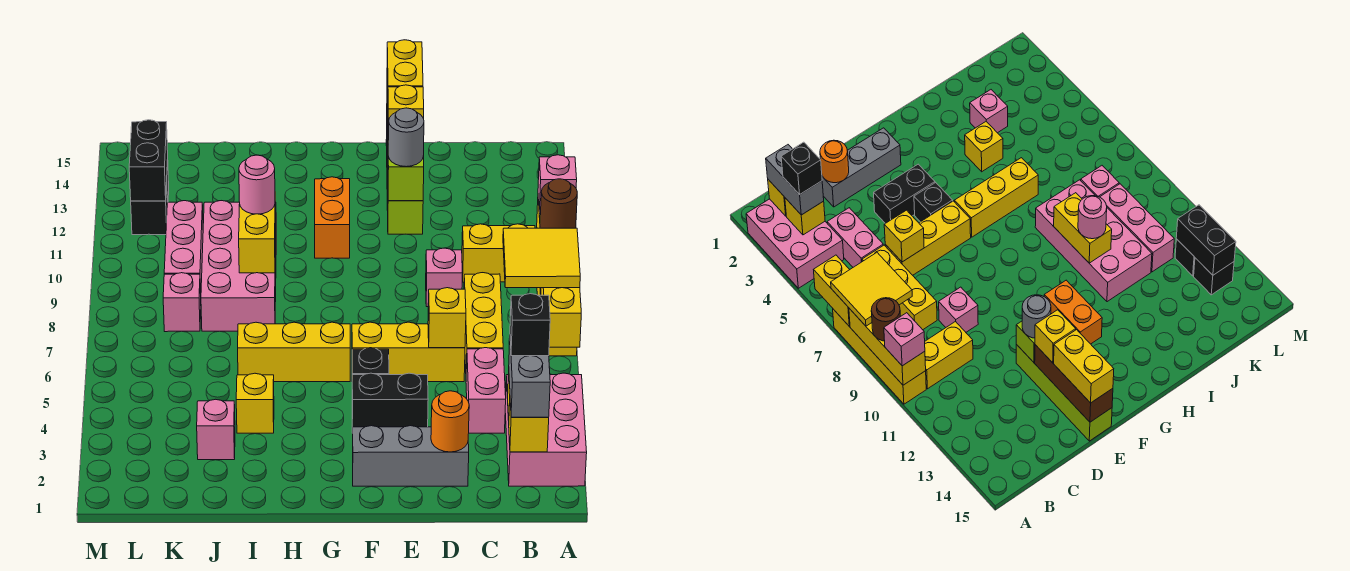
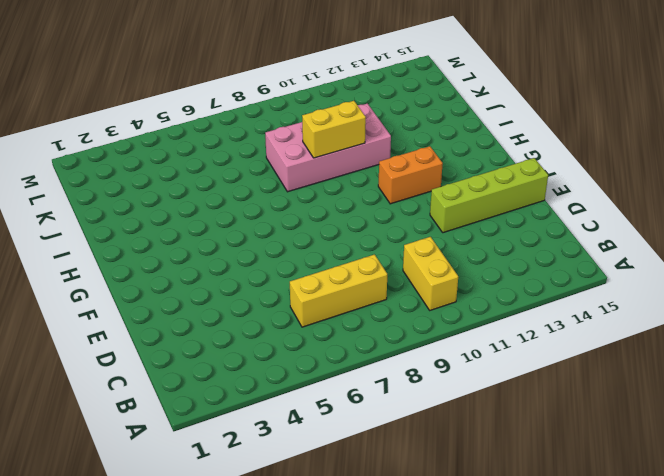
none -> pink brick A2:B4 level 1
none -> yellow brick A7:A10 level 1
none -> pink brick C4:C5 level 1
none -> grey brick D2:F2 level 1

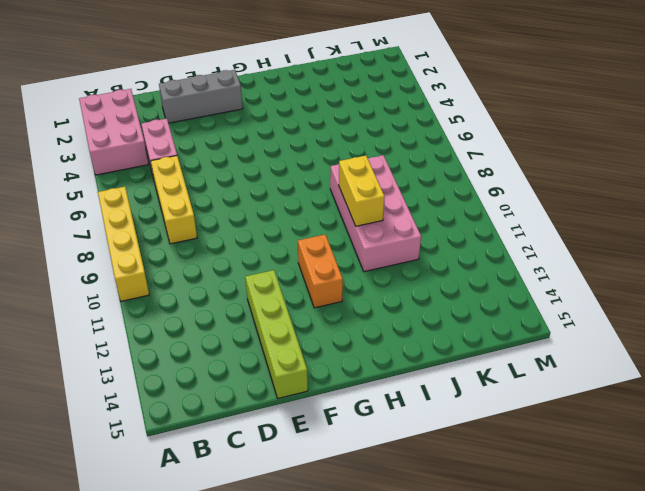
none -> yellow brick B10:C10 level 1
none -> yellow brick D6:F6 level 1
none -> pink brick D9 level 1
none -> black brick E4:F4 level 1

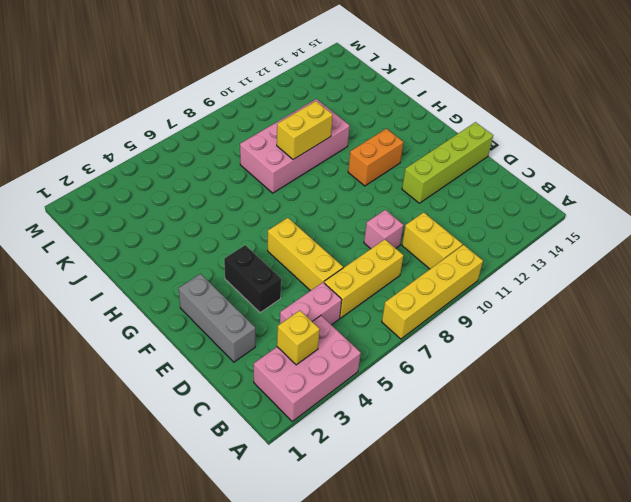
none -> black brick F5 level 1
none -> yellow brick G6:I6 level 1
none -> yellow brick I4 level 1
none -> pink brick J3 level 1

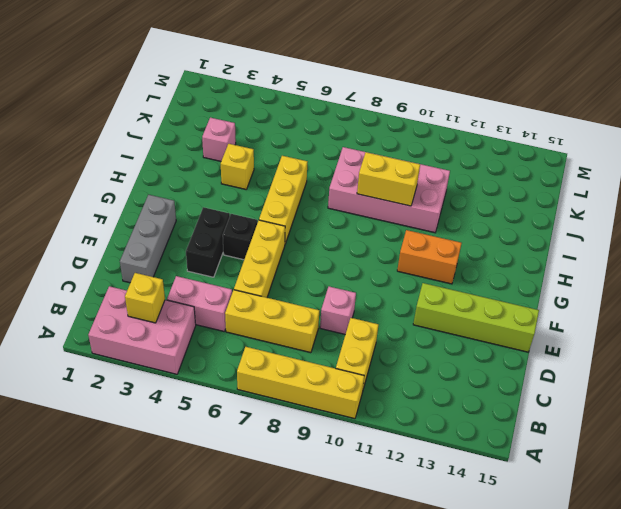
none -> pink brick K8 level 1
none -> pink brick K9:K11 level 1
none -> black brick L12 level 1
none -> black brick L13 level 1

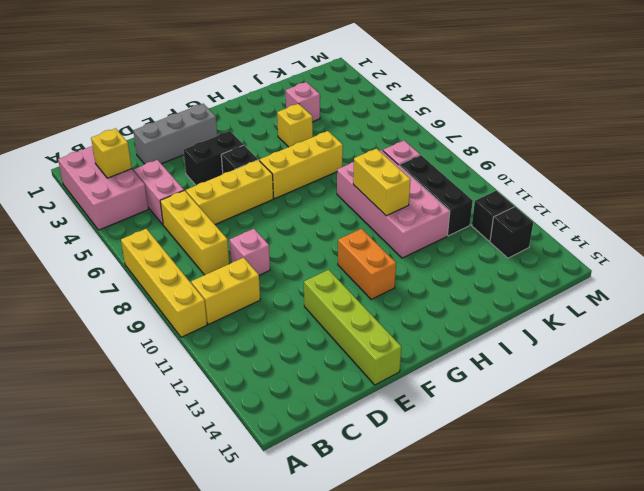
black brick K9:K11 level 1 -> pink brick K9:K11 level 1
none -> yellow brick A6:A7 level 2
none -> yellow brick A8:A10 level 2
none -> yellow brick B2 level 2
none -> orange round brick D2 level 2

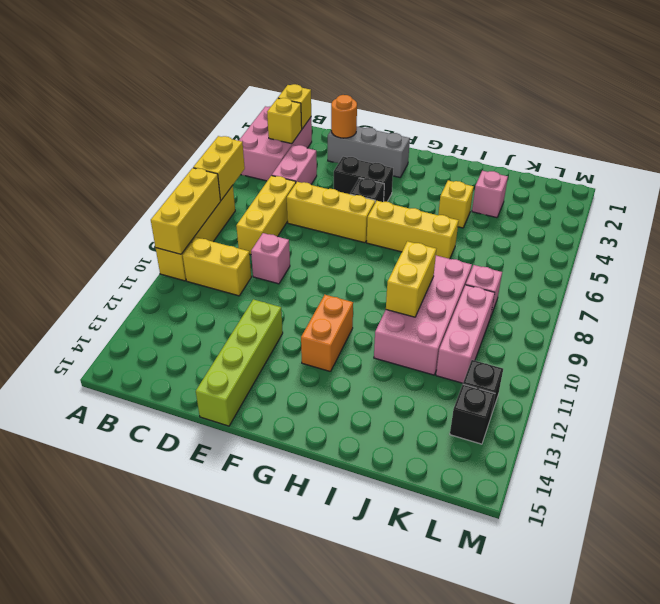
none -> yellow brick D6 level 2
none -> lime brick E12 level 2
none -> brown brick E13:E15 level 2
none -> black brick L12:L13 level 2

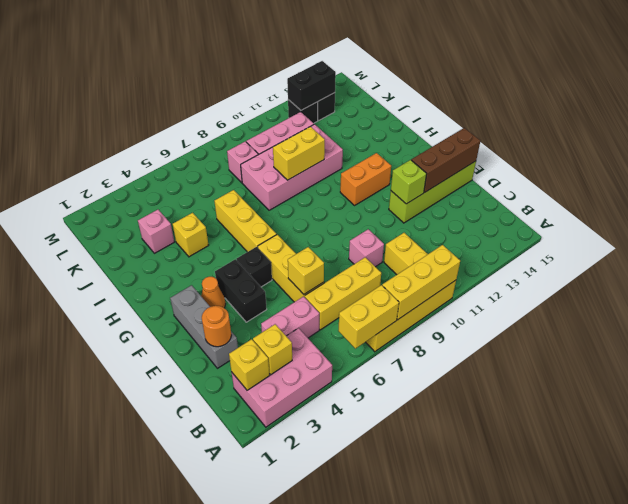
orange cone F3 level 1 -> none
none -> yellow tile A7:B8 level 3
none -> brown round brick A9 level 3
none -> pink brick A10 level 3
none -> grey brick B2:B3 level 3

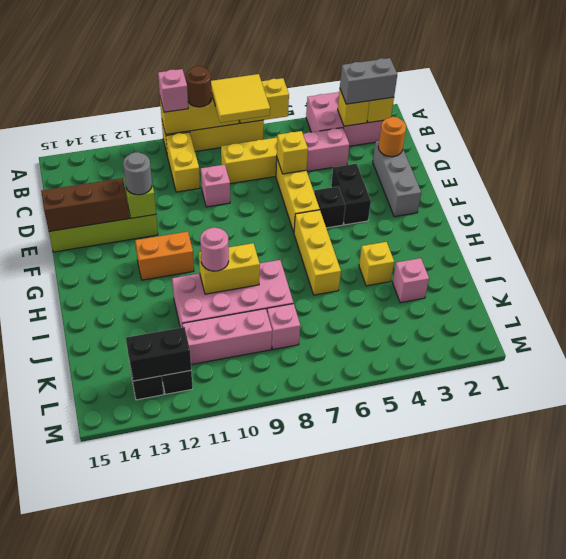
none -> yellow brick E13 level 3
none -> yellow brick E14:E15 level 3
none -> black brick B3 level 4

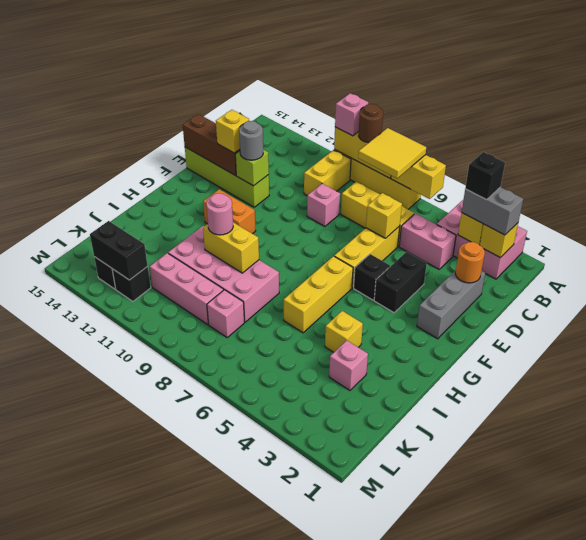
none -> yellow brick E14:E15 level 3

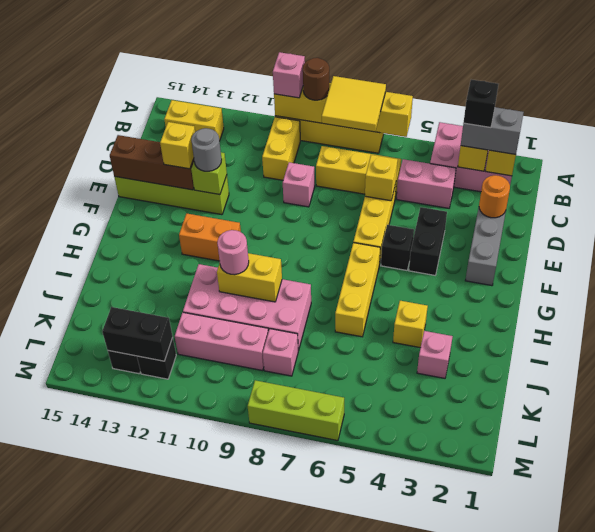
yellow brick B13:B14 level 1 -> yellow brick E14:E15 level 3
lime brick M6:M8 level 1 -> none

